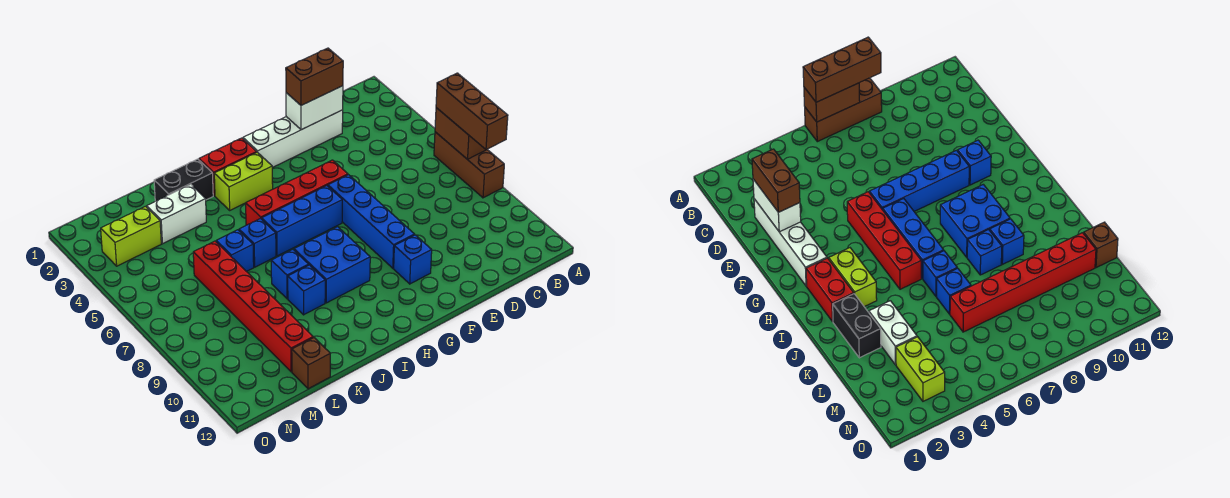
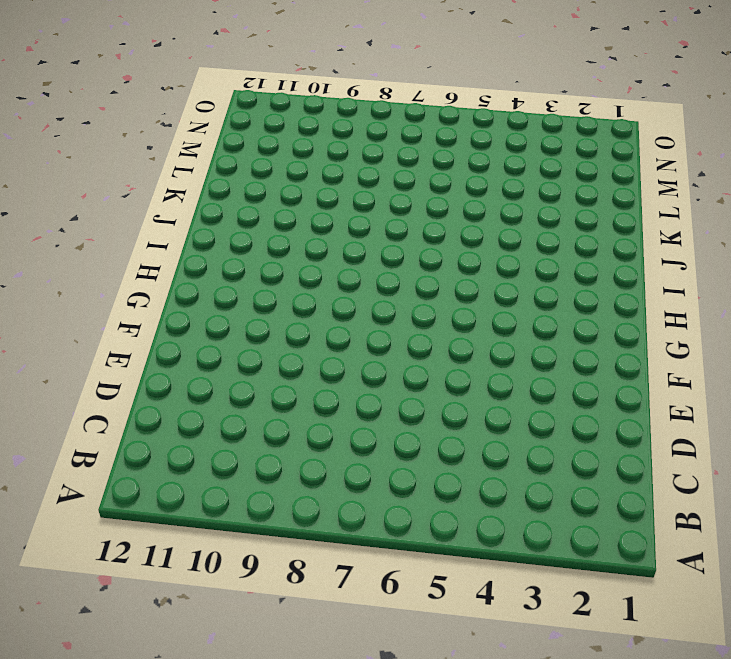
none -> brown brick A6:A8 level 1
none -> white brick D2:G2 level 1
none -> red brick F5:I5 level 1

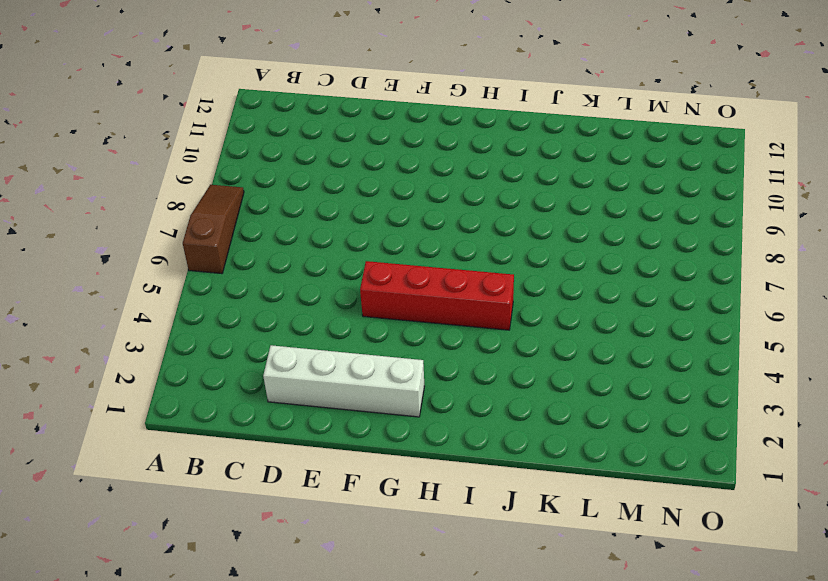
brown slope A6:A8 level 1 top 6 -> brown brick A6:A8 level 1
none -> blue brick F6:F9 level 1
none -> blue brick F10 level 1
none -> blue brick G6:I6 level 1

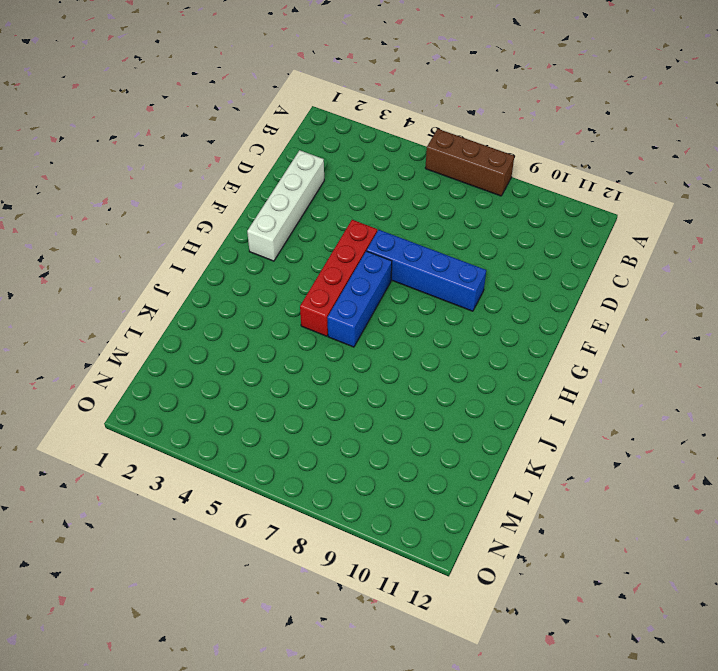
none -> blue brick F10 level 1
none -> red brick H2:I2 level 1
none -> lime brick H3:I3 level 1

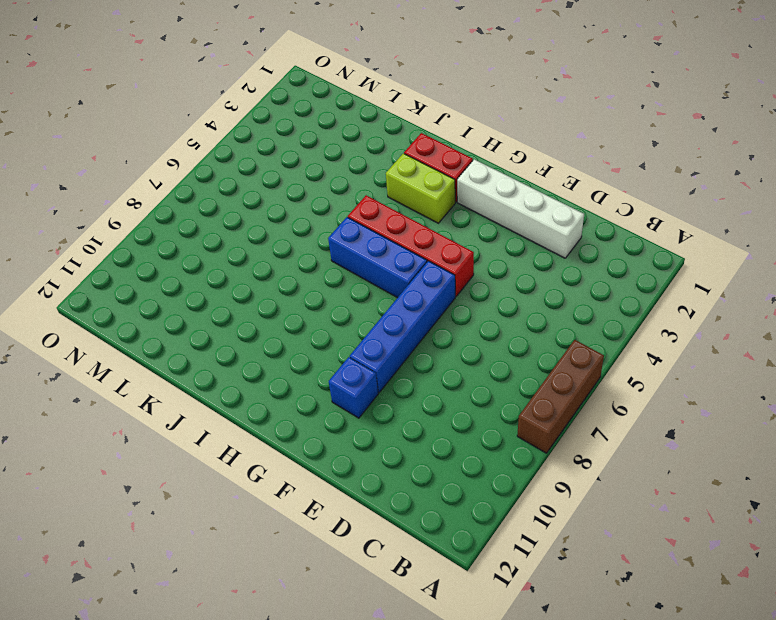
none -> blue brick H8:I9 level 1
none -> black brick J2:K2 level 1
none -> blue brick J6 level 1

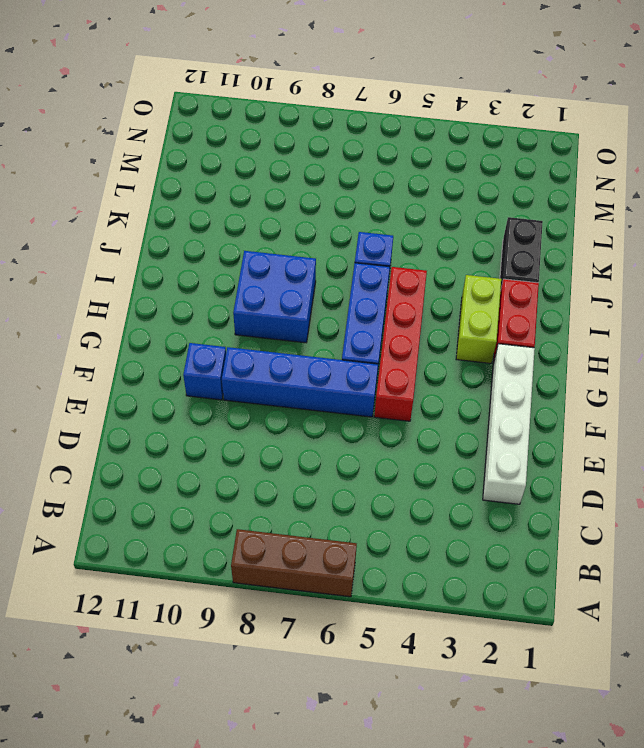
none -> blue brick J8 level 1
none -> blue brick J9 level 1
none -> white brick K3:L3 level 1

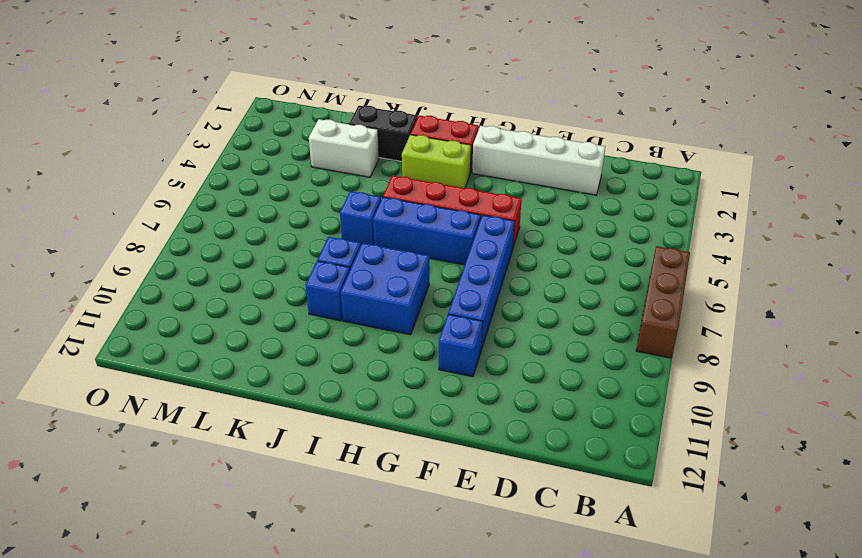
none -> blue brick K6 level 1
none -> red brick L6:L11 level 1
none -> brown brick L12 level 1

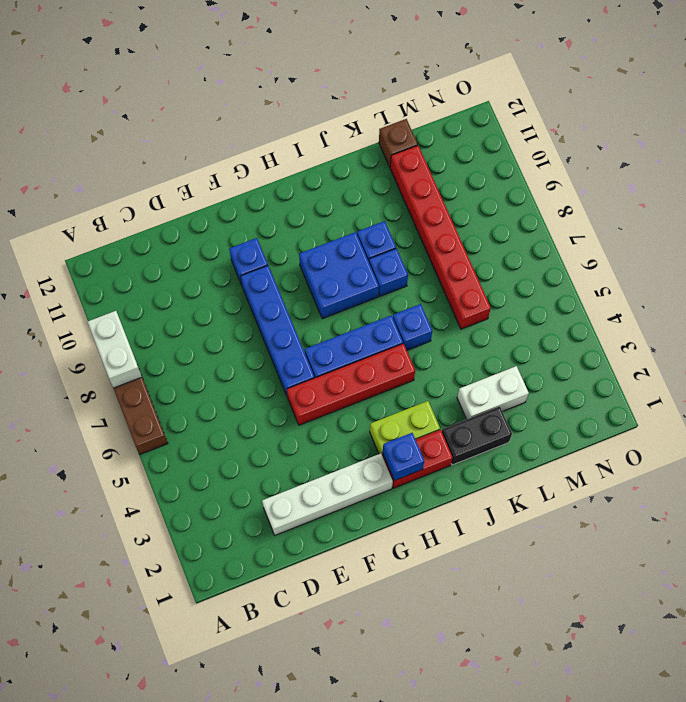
white brick A8:A9 level 2 -> white brick D2:E2 level 2
blue brick H2 level 2 -> blue brick K6 level 1
none -> lime brick M3:N3 level 1
none -> brown brick A6:A7 level 2
none -> brown brick A6:A8 level 3

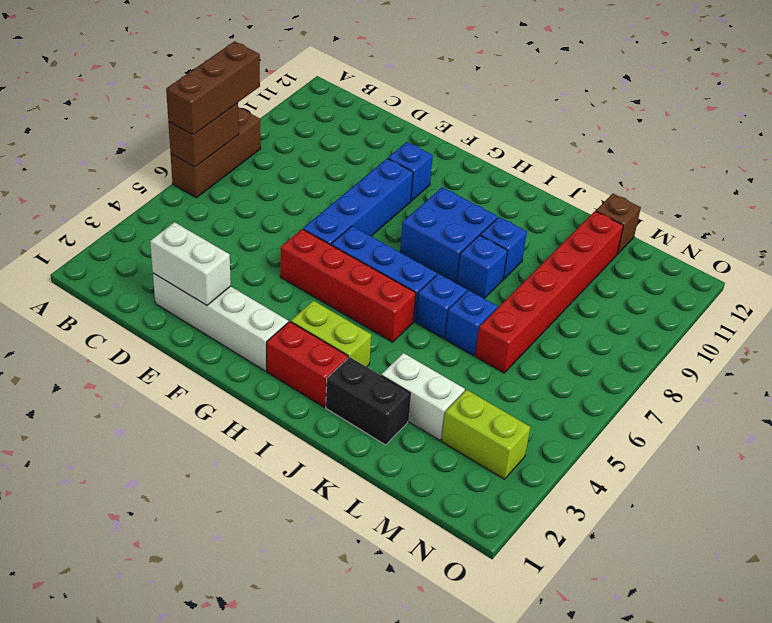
none -> brown brick D2:E2 level 3

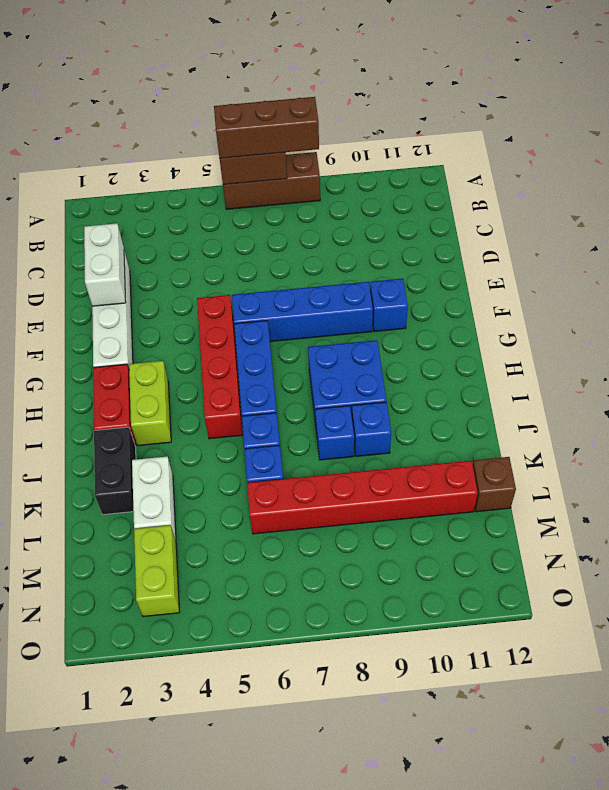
none -> brown brick D2:E2 level 3

